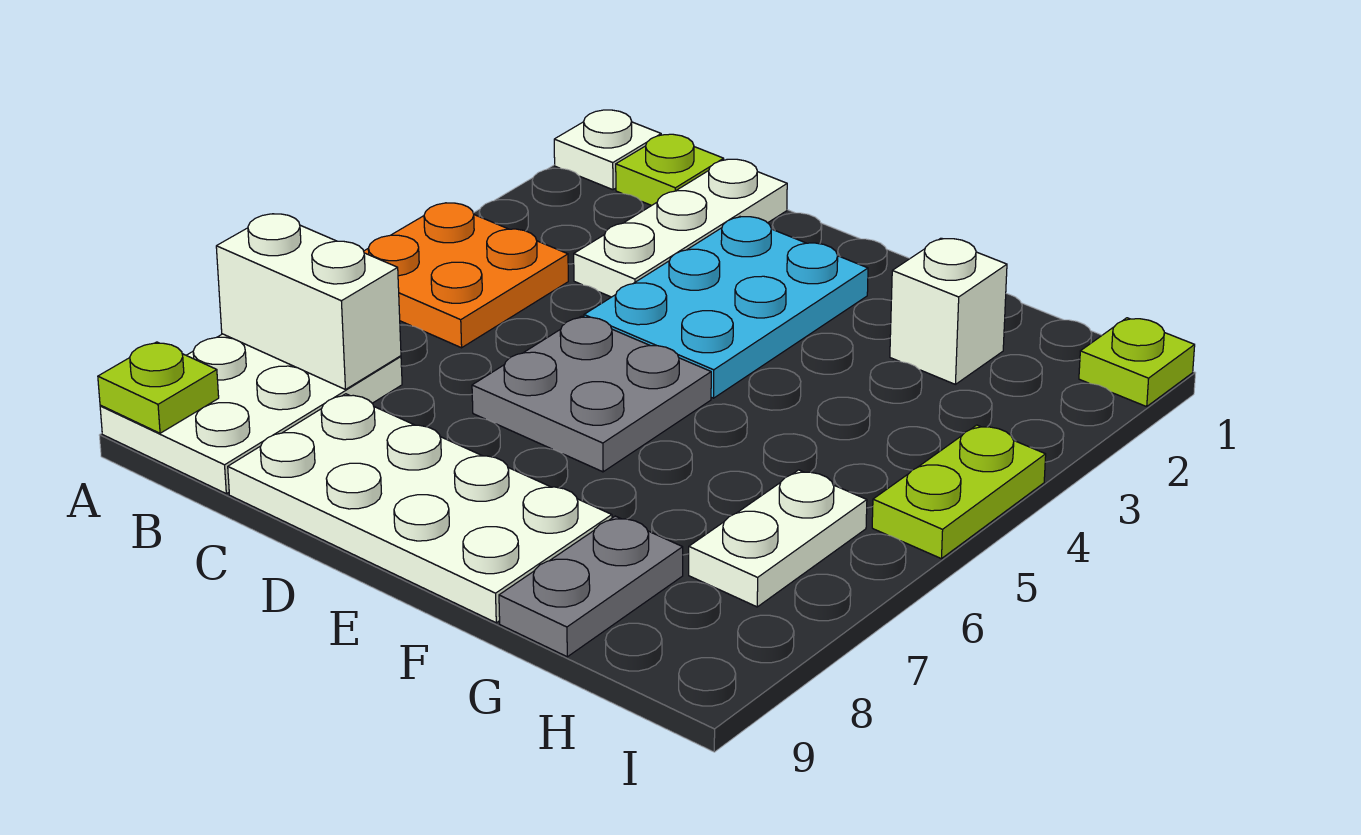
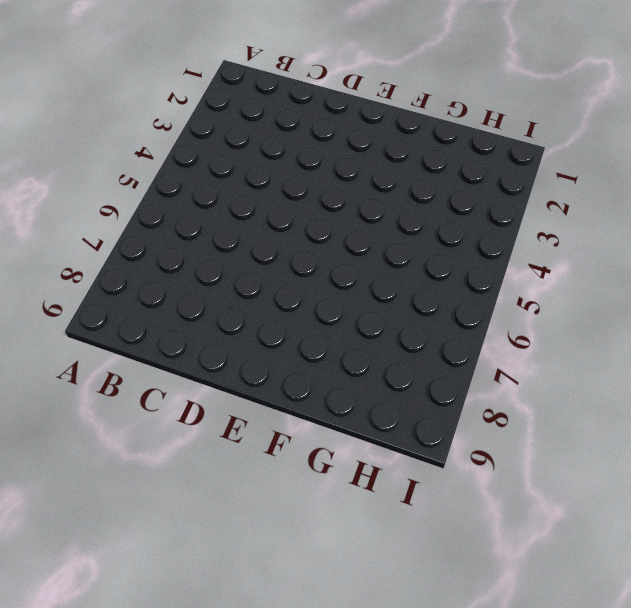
none -> white plate A1 level 1
none -> orange plate A4:B5 level 1
none -> white plate A7:B9 level 1

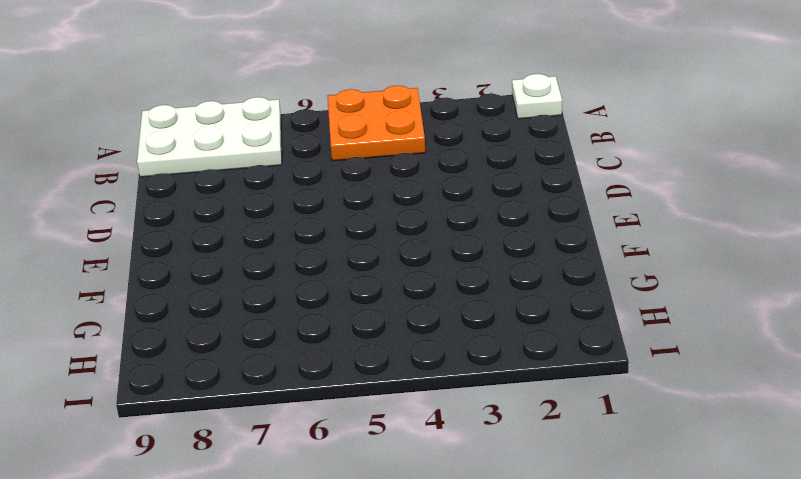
none -> lime plate B1 level 1
none -> white plate C1:C3 level 1
none -> white plate C8:F9 level 1

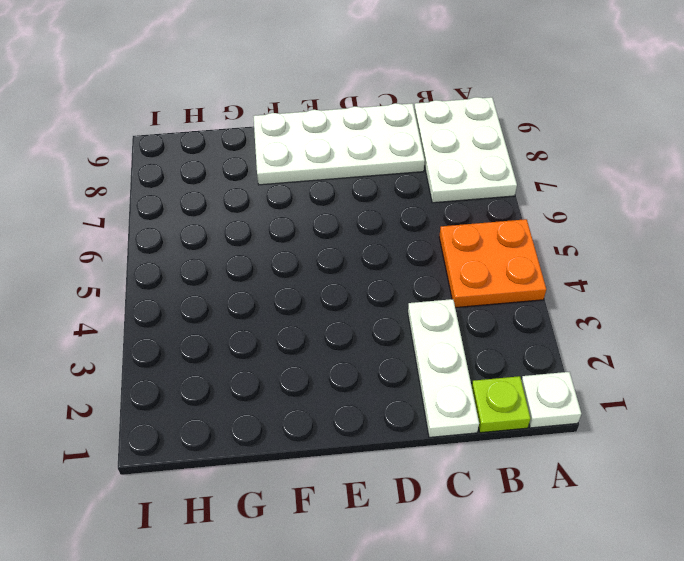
none -> cyan plate D2:E4 level 1
none -> grey plate D5:E6 level 1
none -> white brick G2 level 1

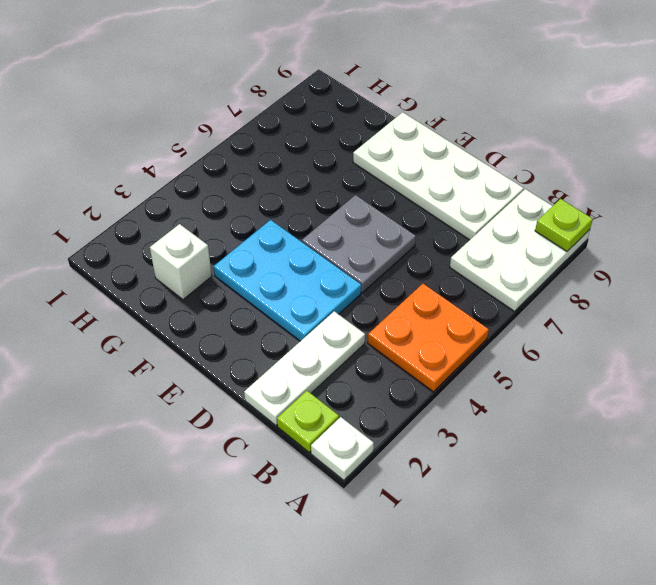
cyan plate D3:F4 level 1 -> cyan plate D2:E4 level 1
none -> grey plate G8:G9 level 1
none -> white plate H6:H7 level 1
none -> lime plate I1 level 1

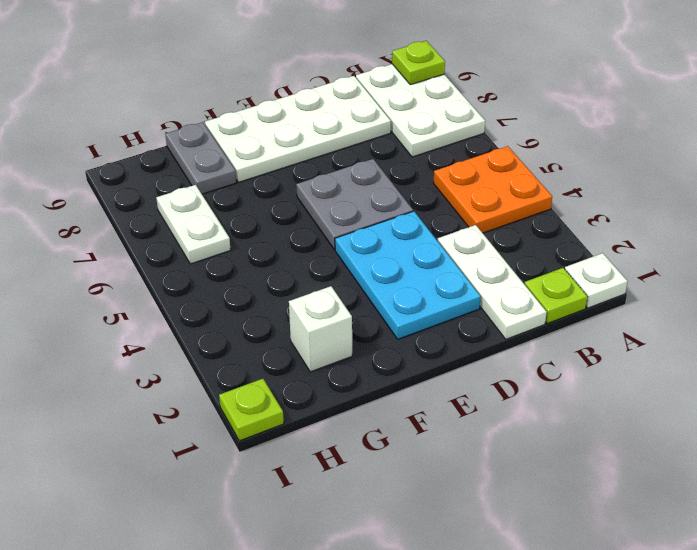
none -> lime plate I4:I5 level 1
none -> white brick A7:B7 level 2

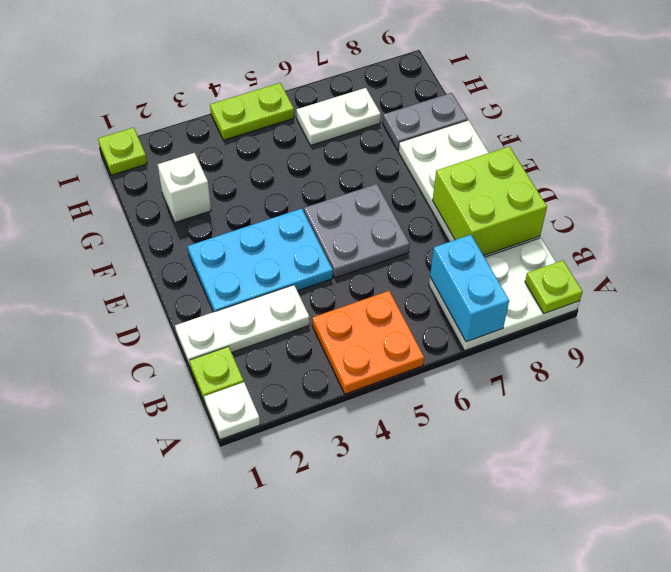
cyan brick A7:B7 level 2 -> white brick A7:B7 level 2
lime brick C8:D9 level 2 -> none

